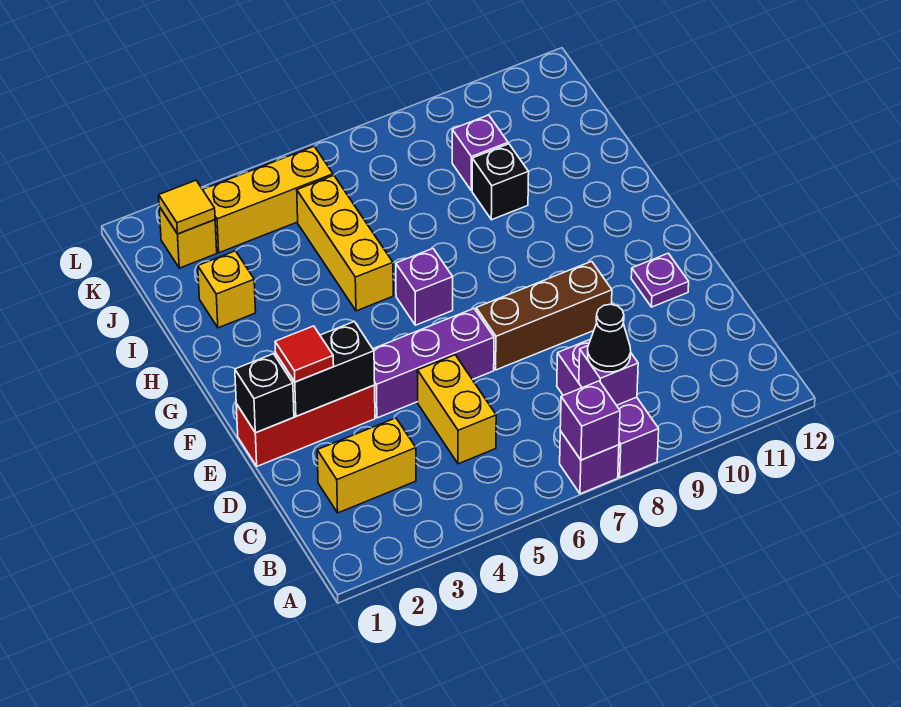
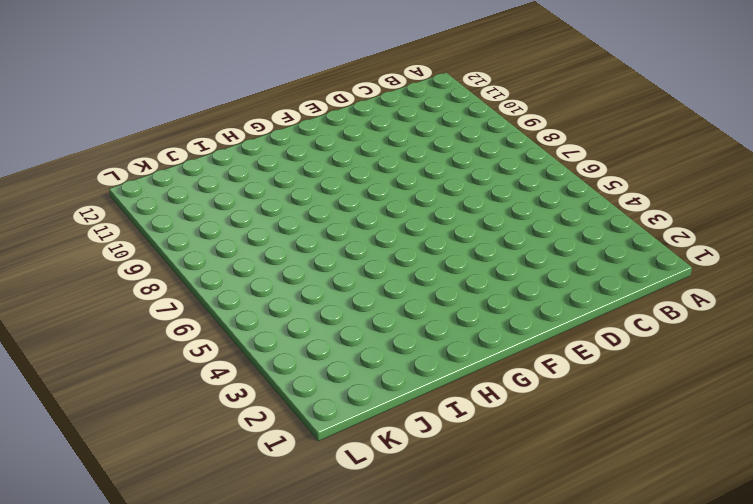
none -> purple brick A7 level 1
none -> purple brick A8:C8 level 1
none -> yellow brick C2:C3 level 1

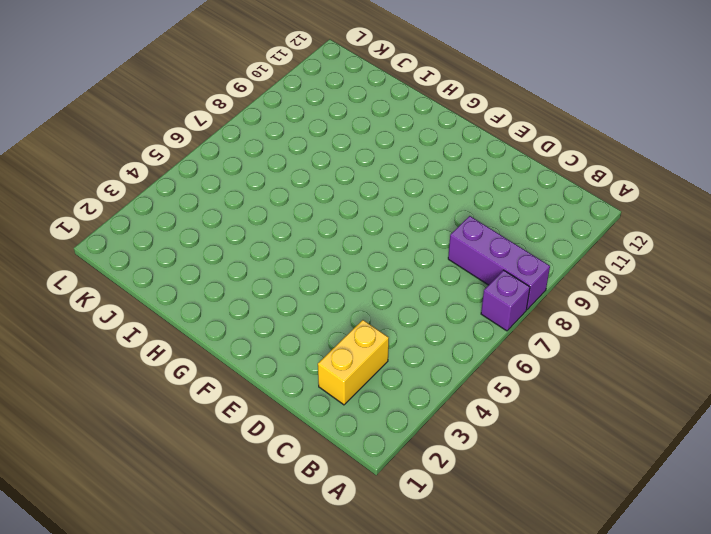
none -> yellow brick C5:D5 level 1
none -> red brick E1:E3 level 1
none -> purple brick E4:E6 level 1

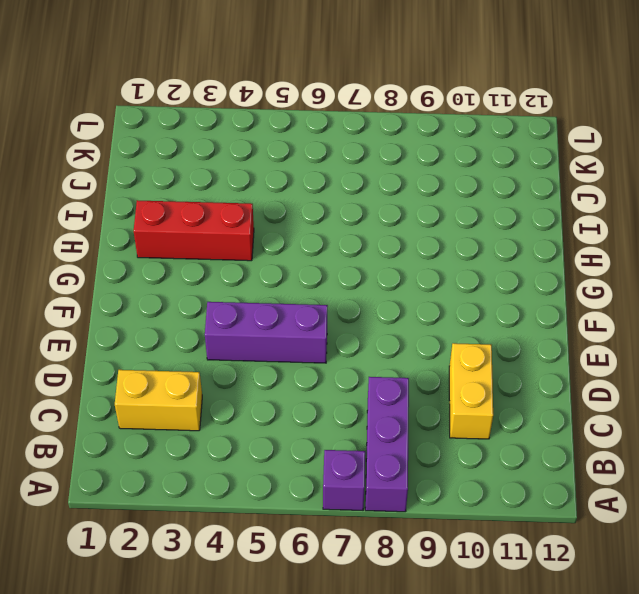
yellow brick C10:D10 level 1 -> yellow brick C5:D5 level 1
red brick H2:H4 level 1 -> red brick E1:E3 level 1
none -> brown brick E7:E9 level 1
none -> purple plate E11 level 1
none -> purple brick G6 level 1

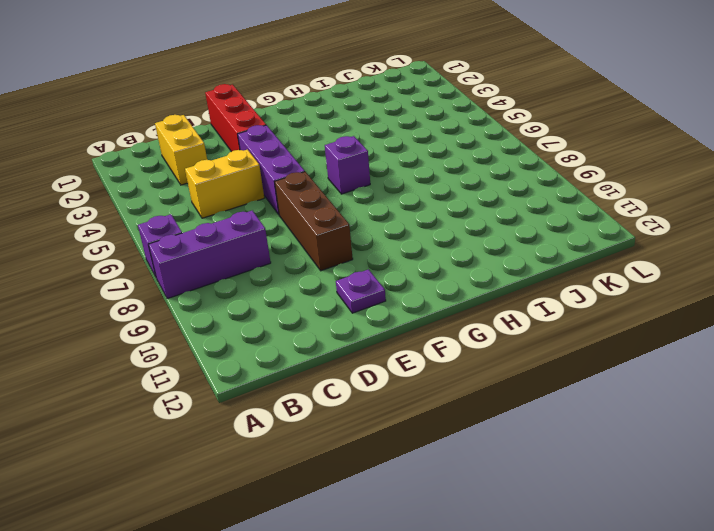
none -> yellow brick H5:J5 level 1
none -> yellow brick I2 level 1
none -> black brick I9 level 1

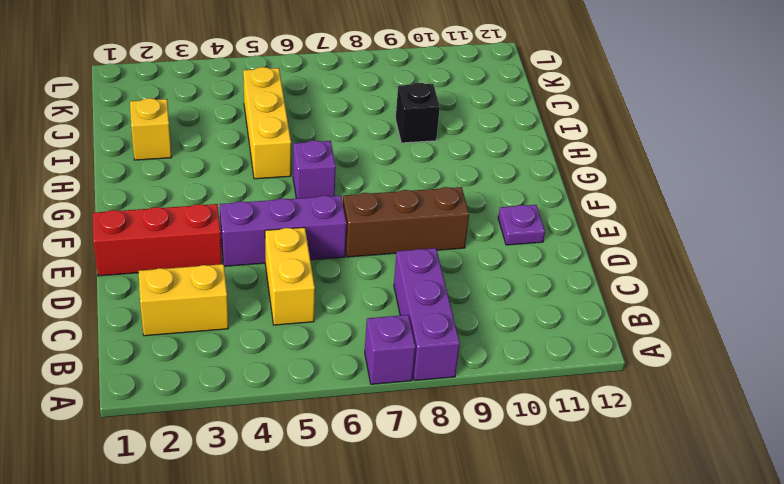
none -> purple brick J9 level 1
none -> yellow brick K2 level 1
none -> yellow brick K3:K5 level 1

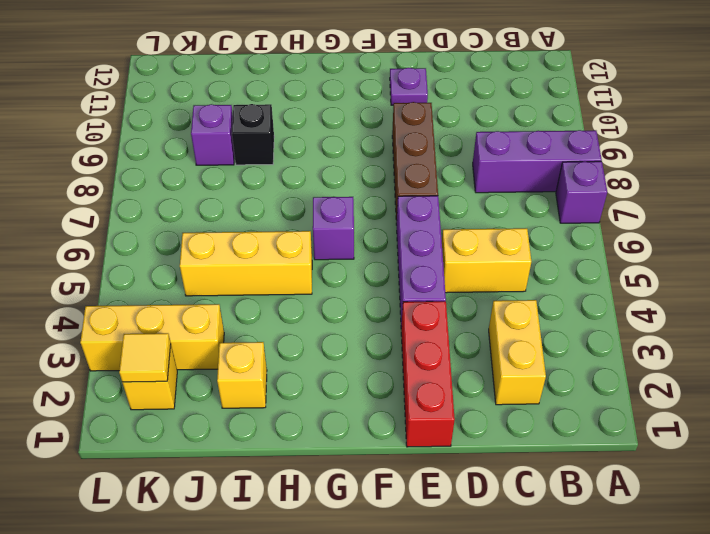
yellow brick J3:L3 level 1 -> yellow brick K3:K5 level 1
none -> purple brick A7 level 2
none -> purple brick B8 level 2
none -> black brick E1 level 2

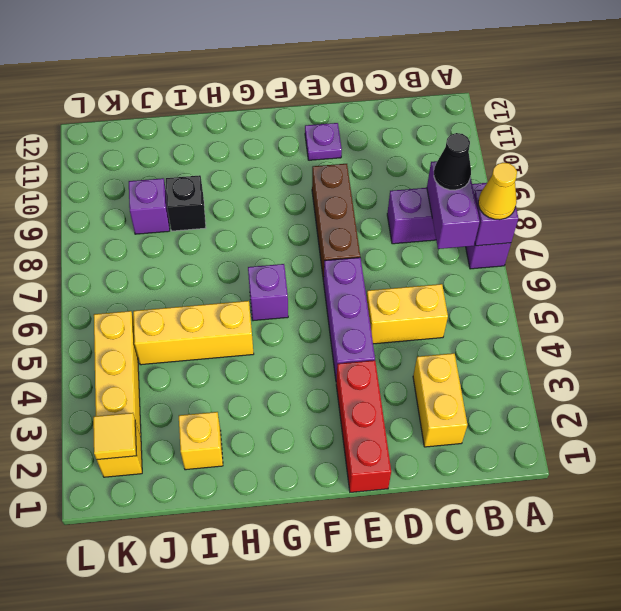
yellow cone A7 level 3 -> none
purple brick B7:B8 level 2 -> purple brick B8 level 2
none -> black brick E1 level 2
none -> black brick E2:E3 level 2
none -> red tile E2 level 3

